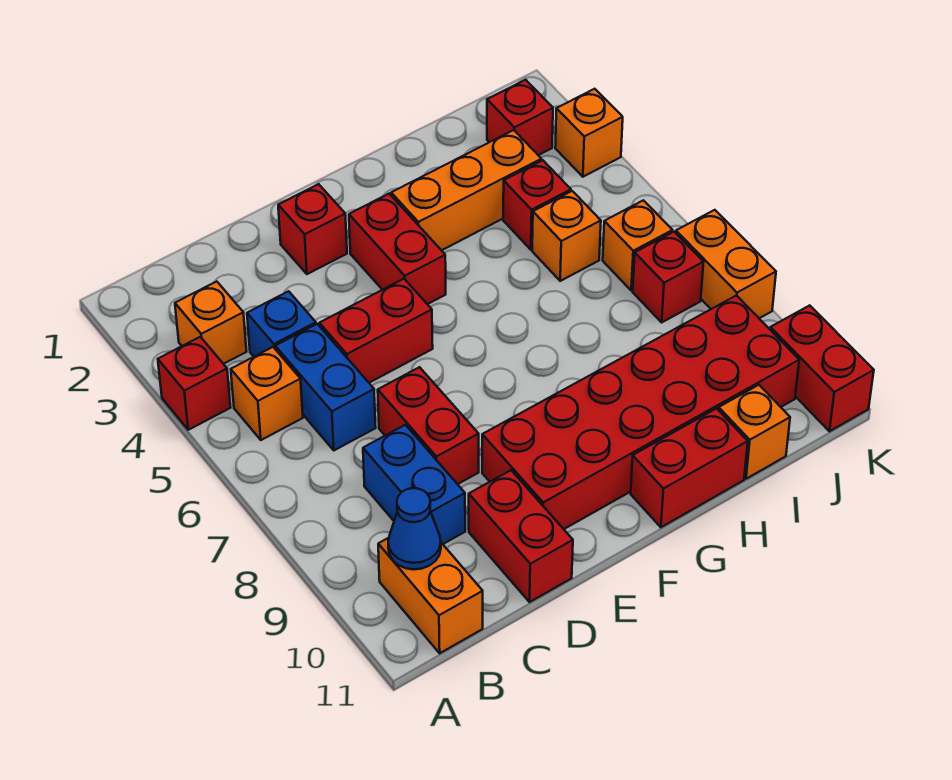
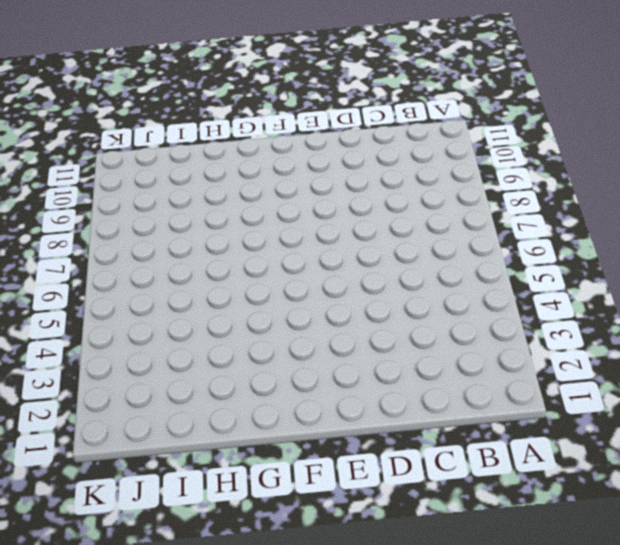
none -> red brick A4 level 1
none -> orange brick B3 level 1
none -> orange brick B5 level 1

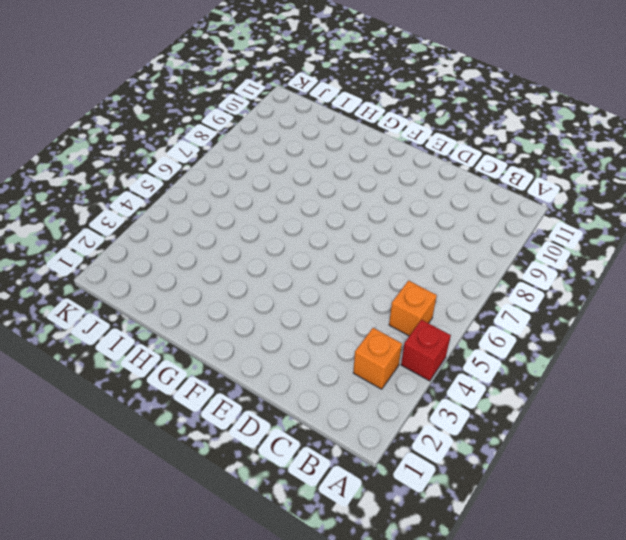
none -> orange brick B10:B11 level 1
none -> blue brick C4 level 1
none -> blue brick C5:C6 level 1

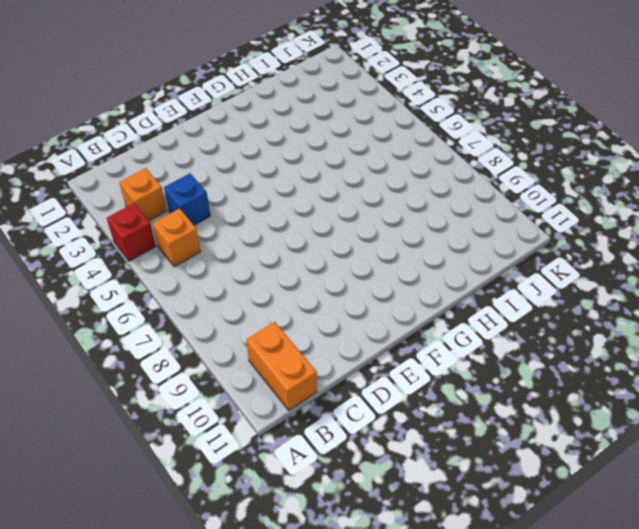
none -> blue brick C5:C6 level 1
none -> blue brick C8:C9 level 1
none -> red brick D5:E5 level 1

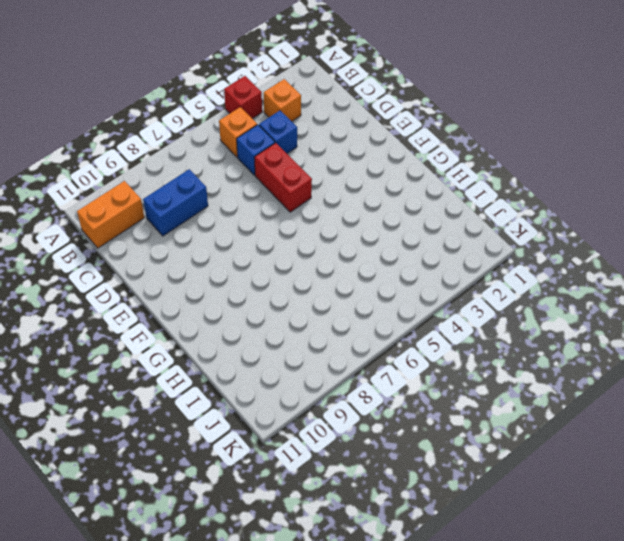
blue brick C5 level 1 -> blue brick C5:C6 level 1
none -> red brick D7:D8 level 1
none -> red brick D10:D11 level 1
none -> red brick E2 level 1

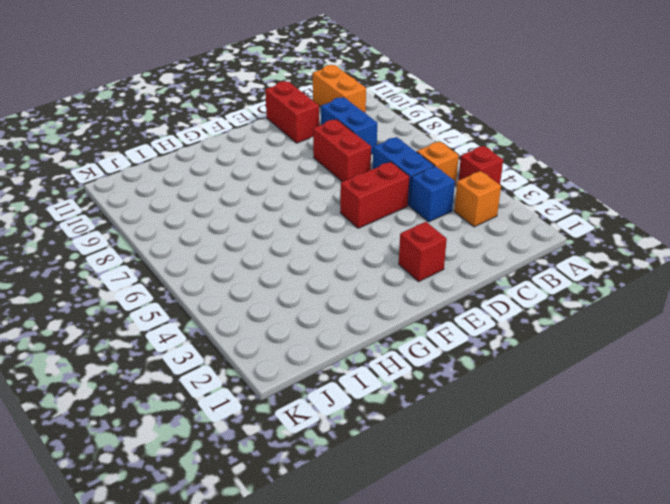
none -> red brick E9:J10 level 1
none -> red brick F3:F4 level 1
none -> orange brick G3:I3 level 1

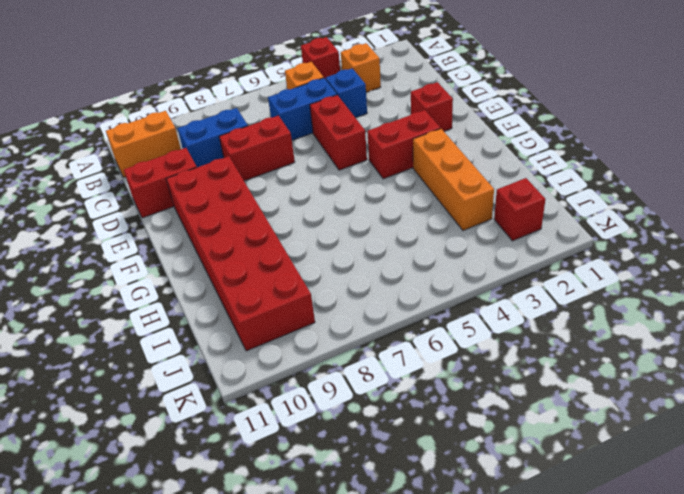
none -> red brick G11:H11 level 1
none -> red brick I4 level 1
none -> orange brick I5 level 1

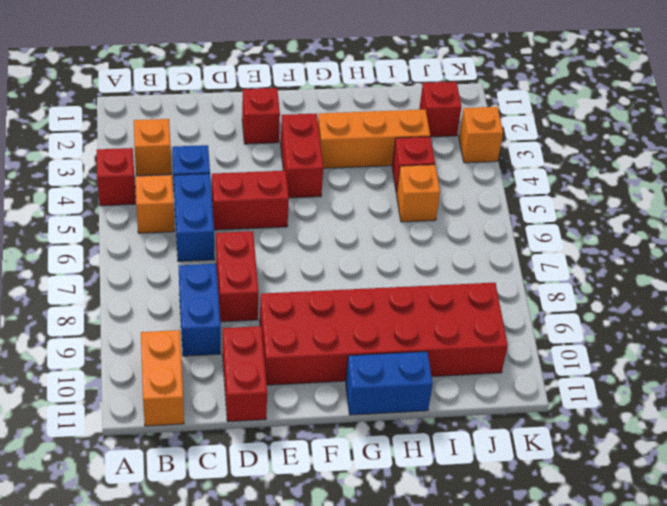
blue brick G11:H11 level 1 -> red brick G11:H11 level 1
none -> orange brick I11 level 1
none -> orange brick J6 level 1
none -> red brick J7 level 1

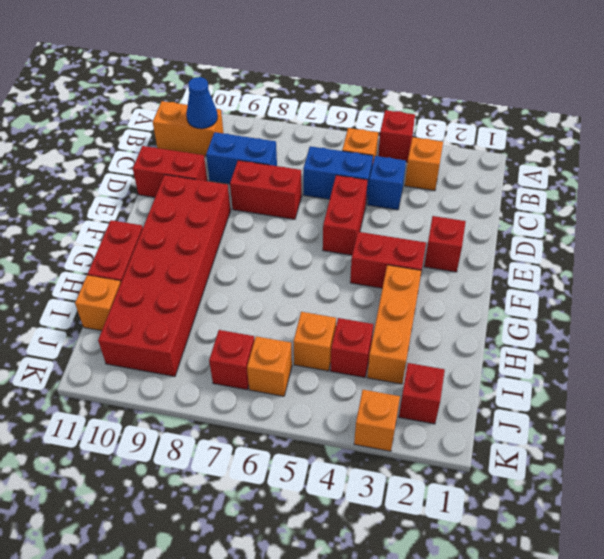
none -> orange brick K7:K8 level 1
none -> red brick K10:K11 level 1

